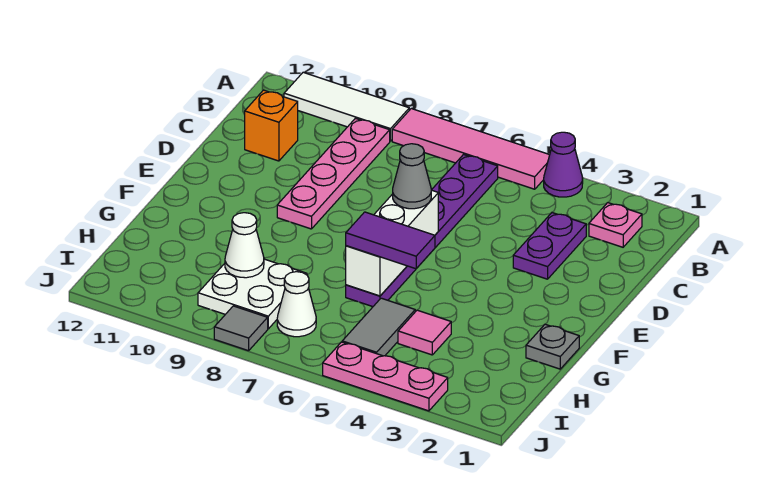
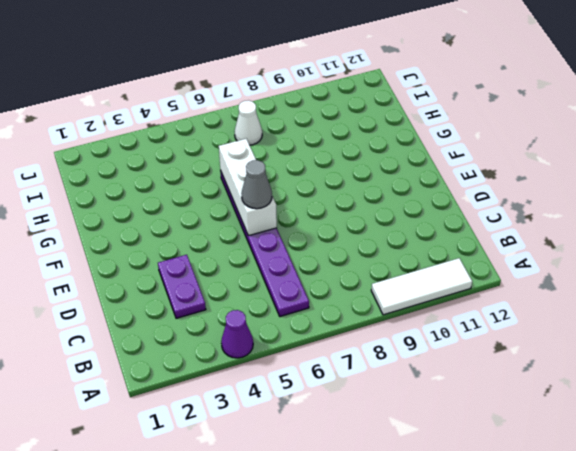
none -> pink tile A5:A8 level 1
none -> pink plate B2 level 1
none -> pink plate B9:E9 level 1

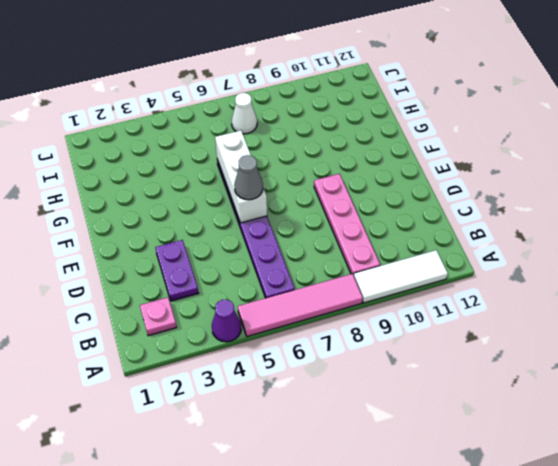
none -> orange brick C11 level 1
none -> grey plate G1 level 1
none -> pink tile H4 level 1

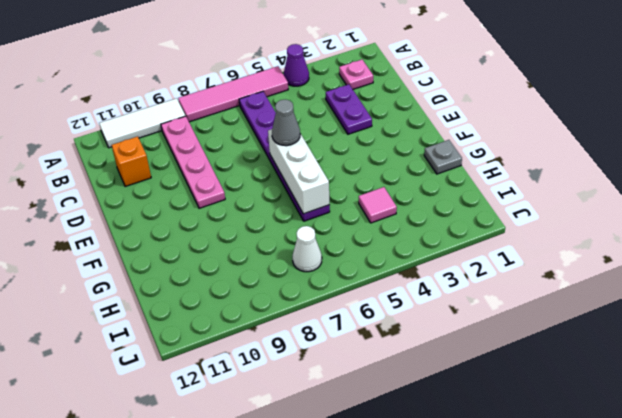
none -> grey tile H5:I5 level 1
none -> white plate H8:I9 level 1
none -> pink plate J3:J5 level 1

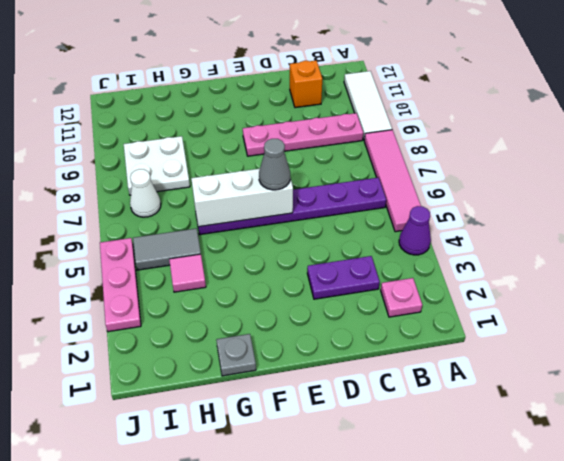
none -> grey tile J8 level 1
none -> white cone H9 level 2
none -> purple tile G5:G6 level 3

